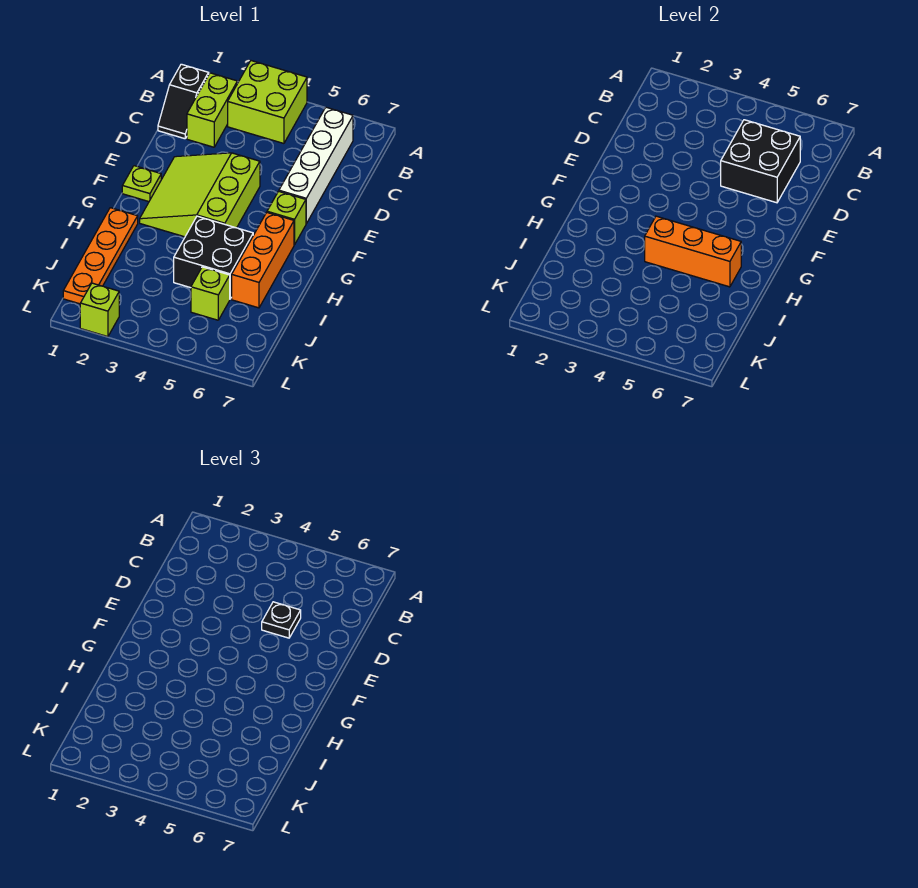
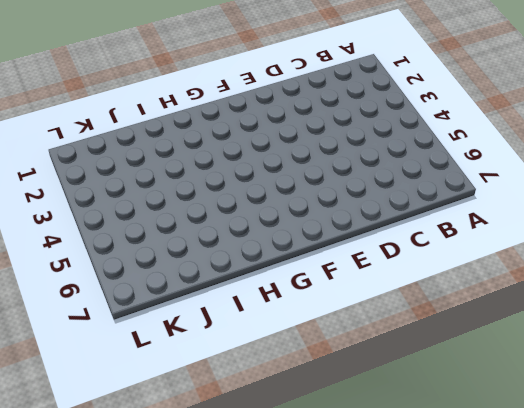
none -> lime brick A3:B4 level 1
none -> black slope B1:C1 level 1 top B
none -> lime brick B2:C2 level 1

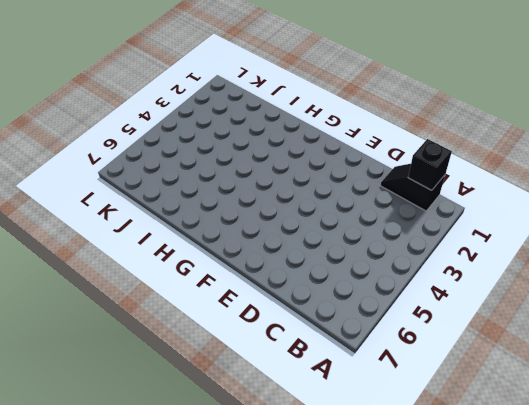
black brick B1 level 2 -> none
none -> lime brick A3:B4 level 1
none -> lime brick B2:C2 level 1
none -> white brick B6:E6 level 1

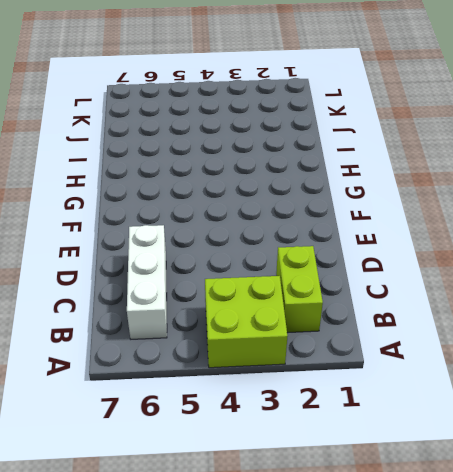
white brick B6:D6 level 1 -> white brick B6:E6 level 1
none -> black slope B1:C1 level 1 top B
none -> lime slope E2:G4 level 1 top 4
none -> lime plate F1 level 1

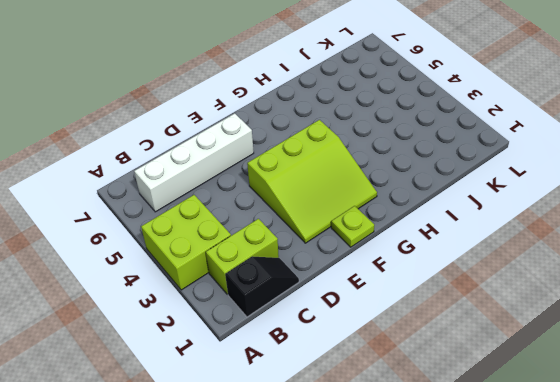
none -> lime brick F6 level 1
none -> orange brick G6:I6 level 1
none -> orange plate H1:K1 level 1

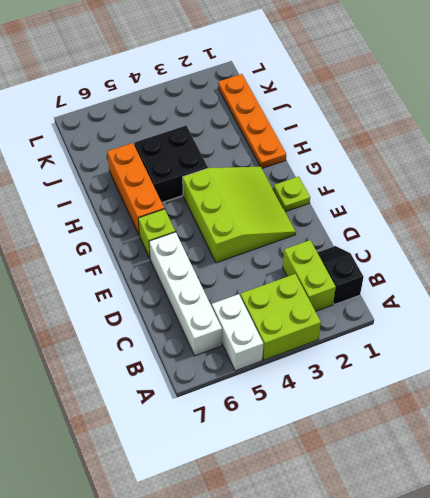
white brick A5:B5 level 1 -> none
none -> lime brick J5 level 1
none -> lime brick L2 level 1
none -> black brick C5:D6 level 2

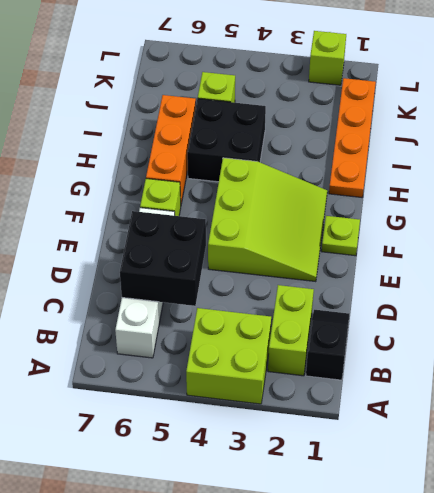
none -> orange brick H4:H6 level 2
none -> black plate D5 level 3

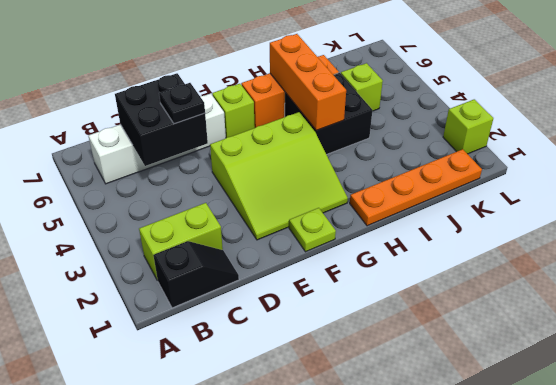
none -> lime brick A3:B4 level 1

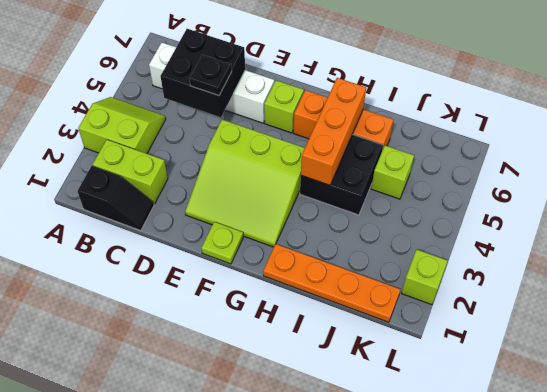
lime slope A3:B4 level 1 top 3 -> lime brick A3:B4 level 1

